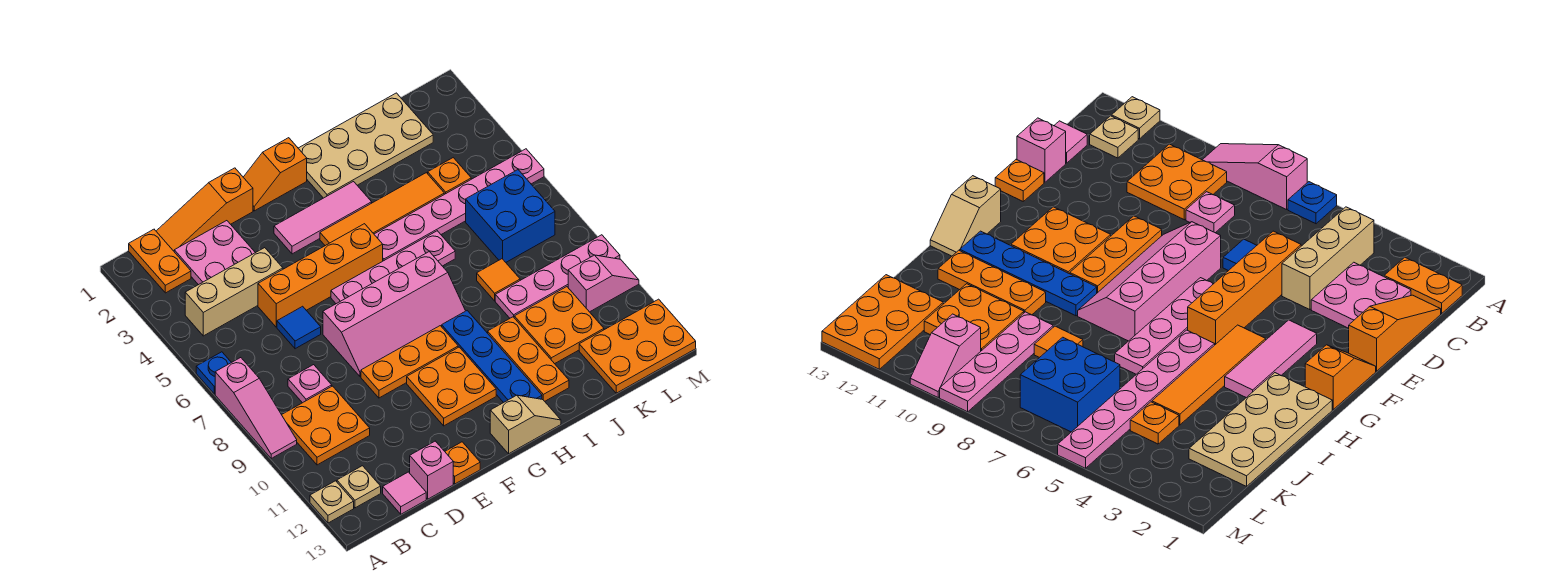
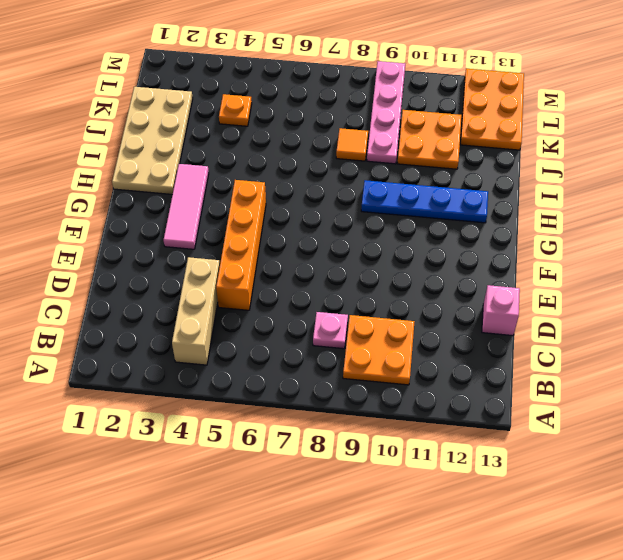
none -> blue plate A6 level 1
none -> pink slope A7:A9 level 1 top 7
none -> tan plate A12 level 1
none -> orange plate B1:B2 level 1

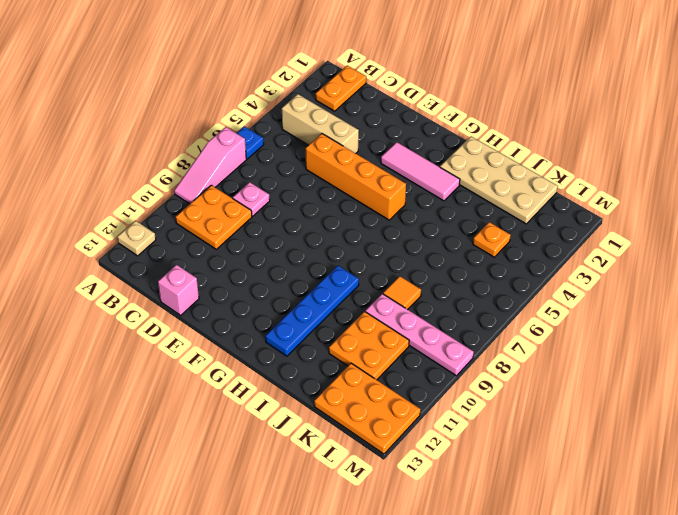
none -> tan plate B12 level 1
none -> orange slope C1:E1 level 1 top E
none -> pink plate C2:D3 level 1
none -> pink tile C13 level 1

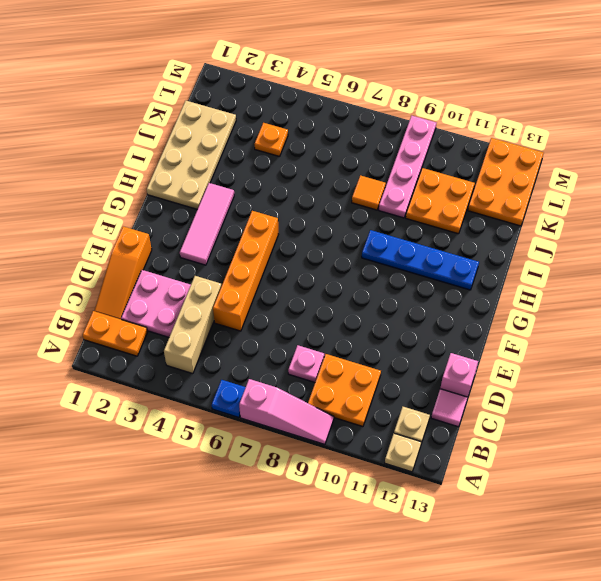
none -> blue tile D6 level 1
none -> pink slope E7:H8 level 1 top 7
none -> orange plate E9:G9 level 1
none -> orange plate E13 level 1

